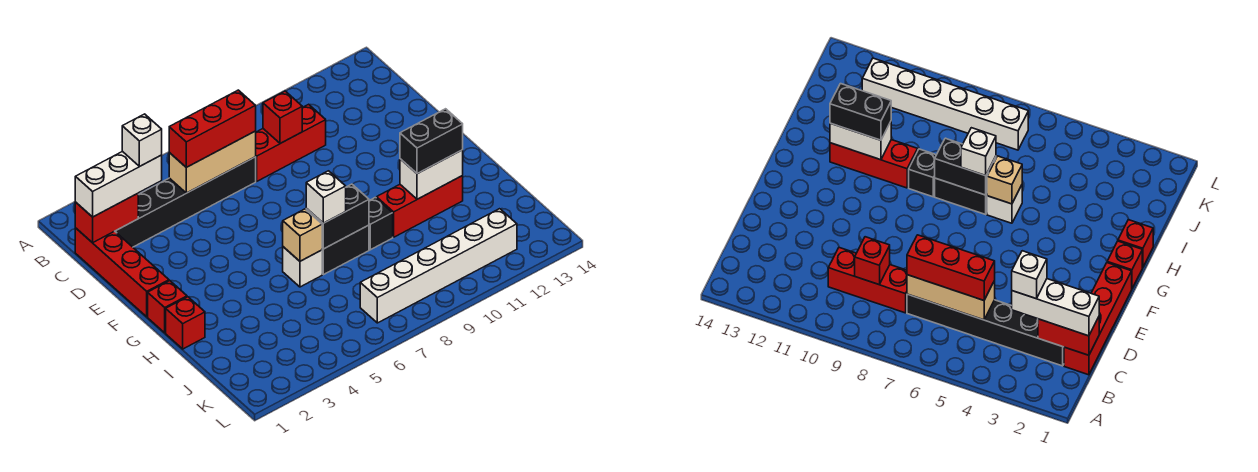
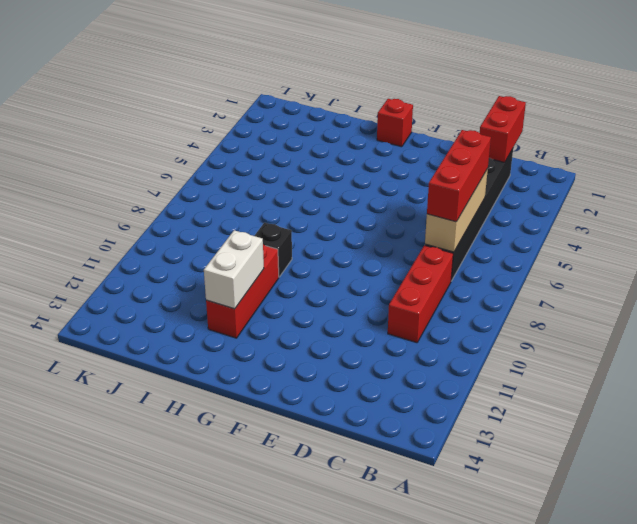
none -> red brick C1:F1 level 1
none -> red brick H1 level 1
none -> white brick H6 level 1

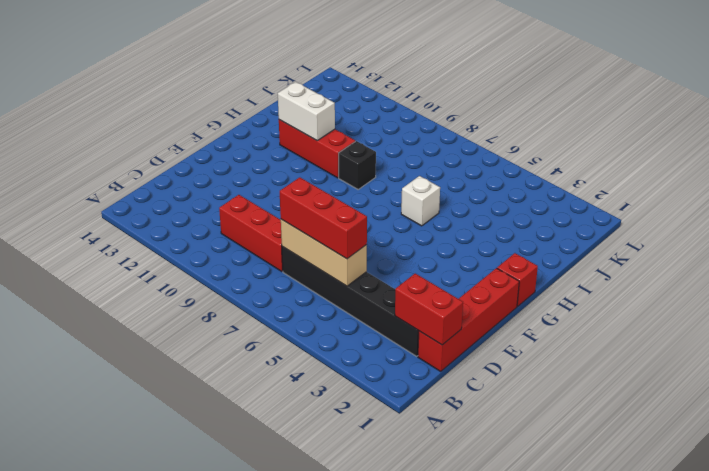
none -> red brick H1 level 1
none -> black brick H7:H8 level 1
none -> white brick K7:K12 level 1

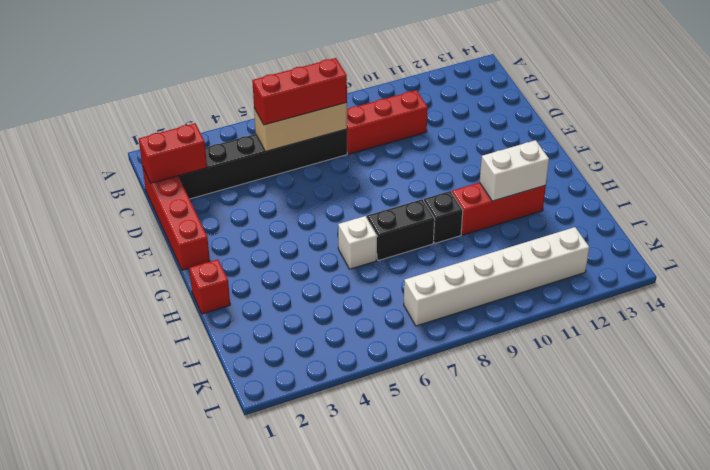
none -> red brick G1 level 1
none -> red brick C9 level 2
none -> tan brick H6 level 2

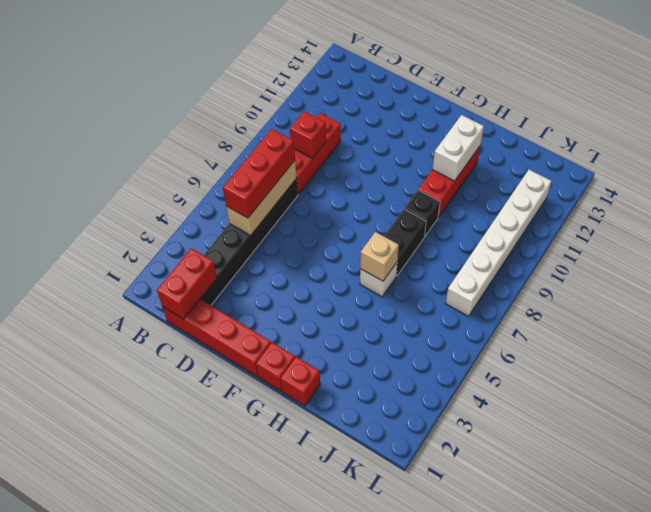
none -> black brick H7:H8 level 2
none -> white brick C1:C3 level 3
none -> white brick H7 level 3

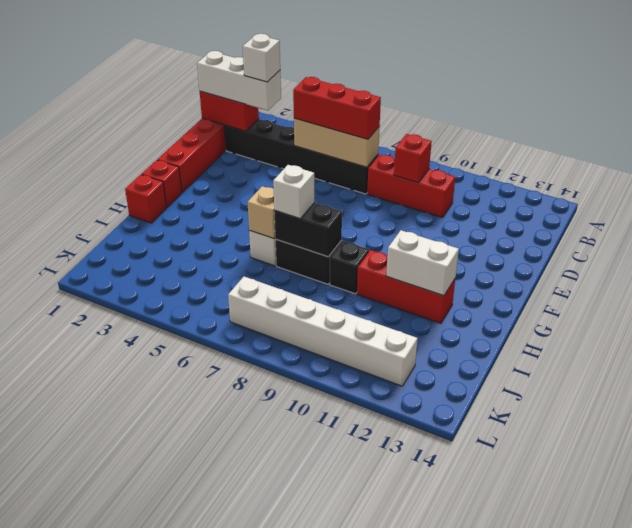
none -> black brick H11:H12 level 3

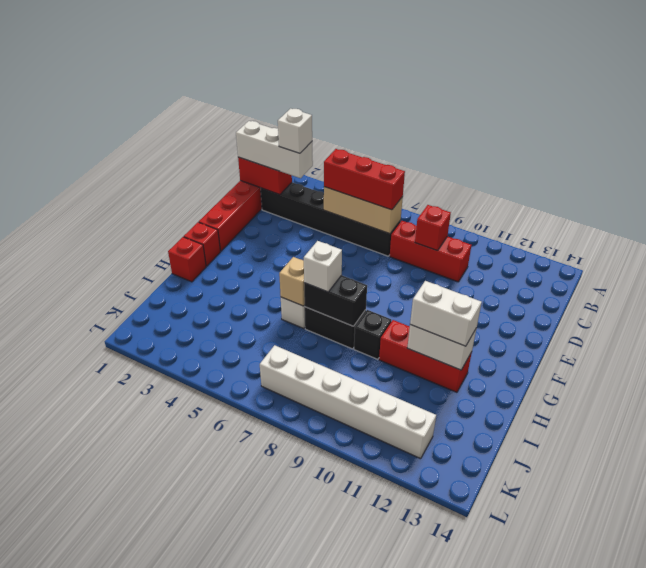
white brick H11:H12 level 3 -> black brick H11:H12 level 3

